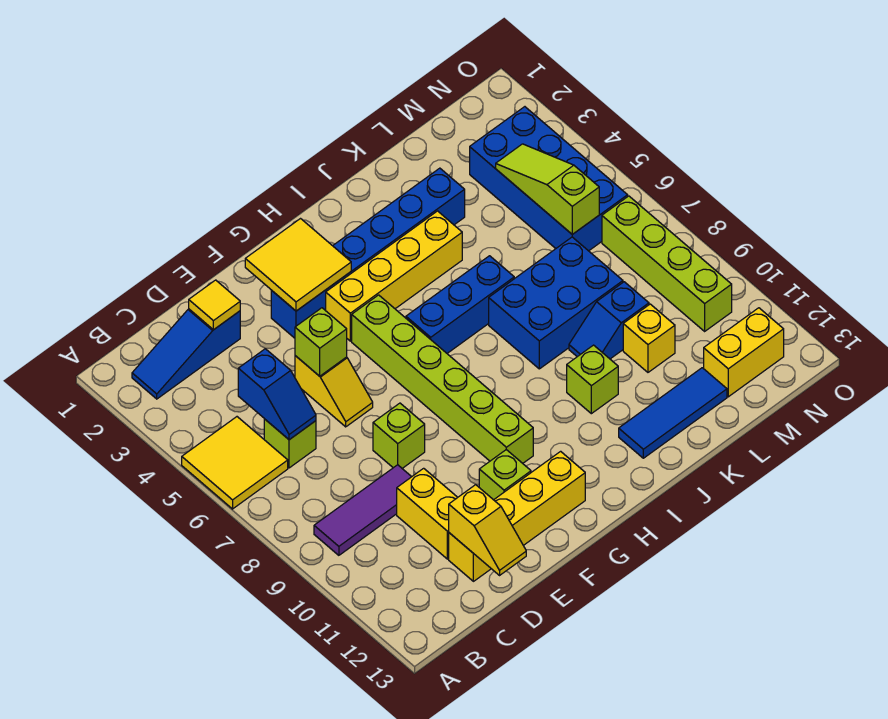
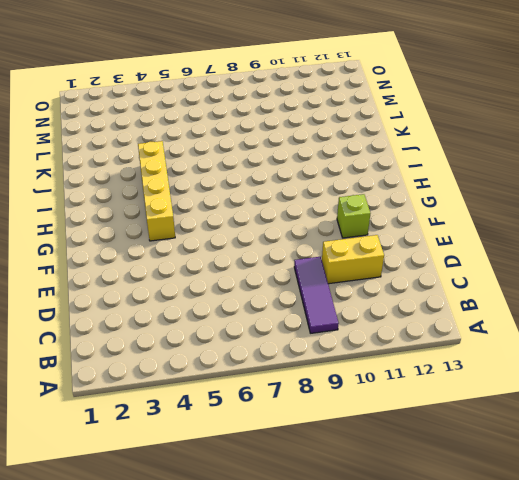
none -> yellow tile A5:B6 level 1
none -> blue slope B2:D2 level 1 top D
none -> lime brick C6 level 1

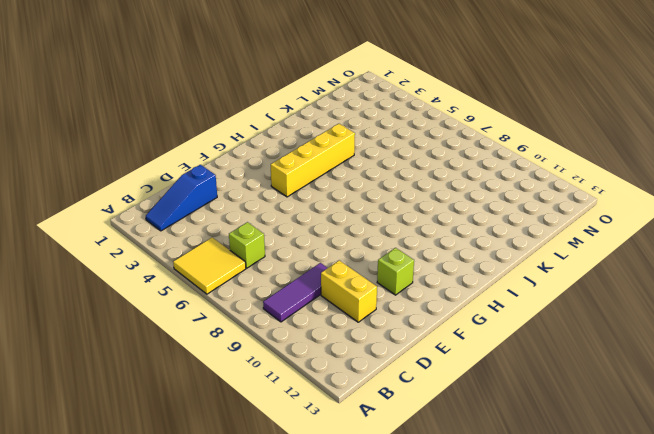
none -> yellow brick D12:G12 level 1
none -> yellow slope E5:E6 level 1 top 5
none -> lime brick E8 level 1

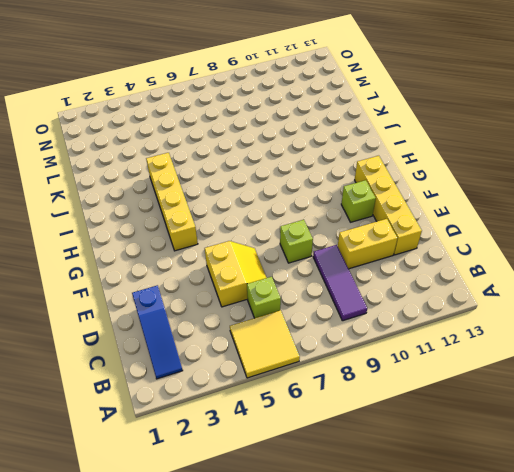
yellow slope D5:E6 level 1 top 5 -> yellow slope E5:E6 level 1 top 5
none -> blue brick F3:K3 level 1
none -> lime brick G5:G10 level 1
none -> blue brick H6:J6 level 1

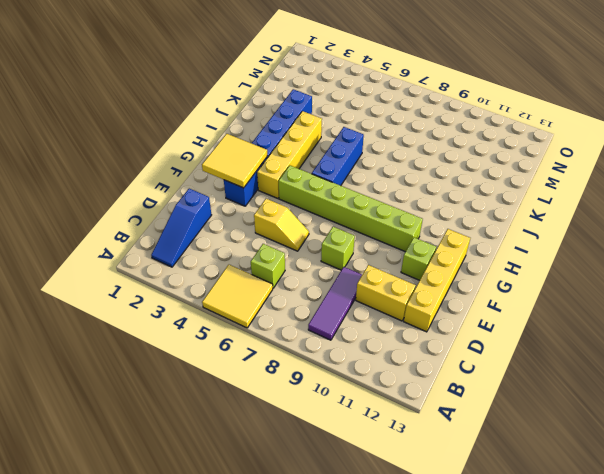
none -> blue brick J7:L8 level 1
none -> lime brick J10 level 1
none -> blue tile J12:L12 level 1

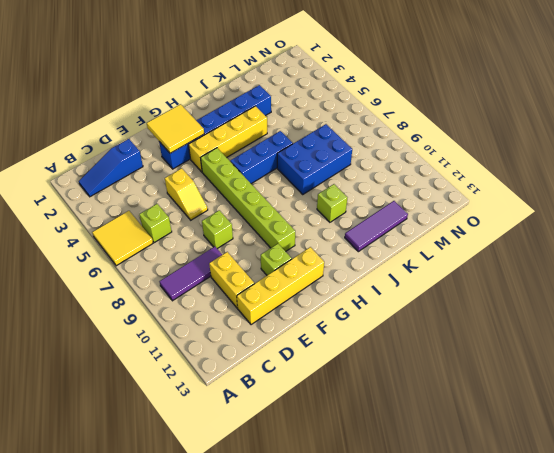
purple tile J12:L12 level 1 -> blue tile J12:L12 level 1
none -> blue slope K9:L9 level 1 top L
none -> yellow brick L10 level 1
none -> blue brick M3:N6 level 1

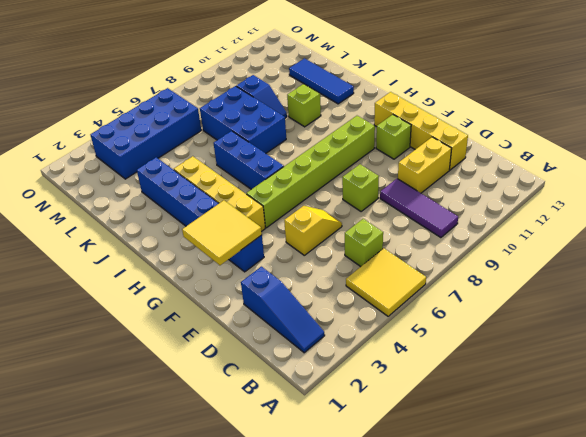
none -> yellow brick L10 level 1
none -> yellow brick M12:N12 level 1
none -> lime brick N7:N10 level 1

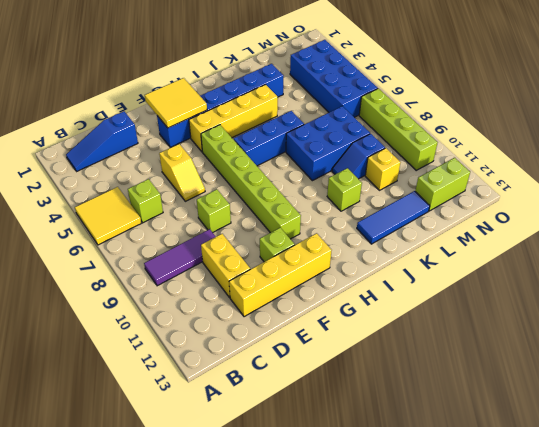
lime brick M12:N12 level 1 -> yellow brick M12:N12 level 1
none -> blue slope C5:C6 level 2 top 5
none -> yellow tile D2 level 2
none -> yellow slope D12:D13 level 2 top 12

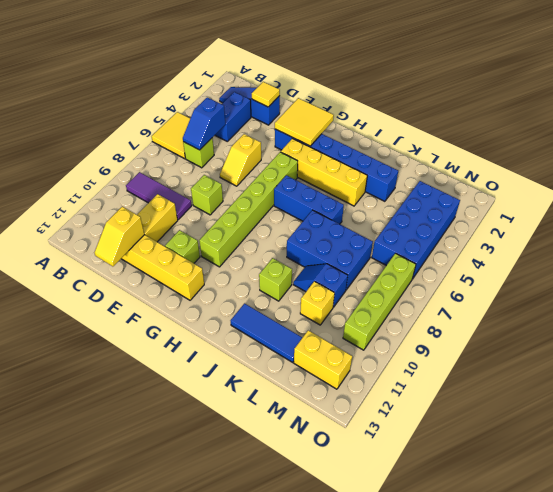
blue brick C3:C4 level 1 -> none
none -> lime brick E5 level 2
none -> lime slope M4:M6 level 2 top 6

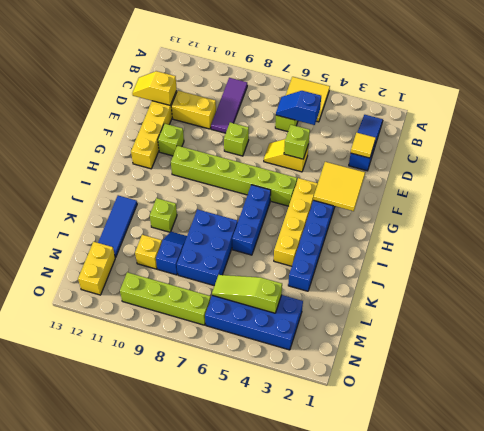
lime slope M4:M6 level 2 top 4 -> lime slope M4:M6 level 2 top 6

